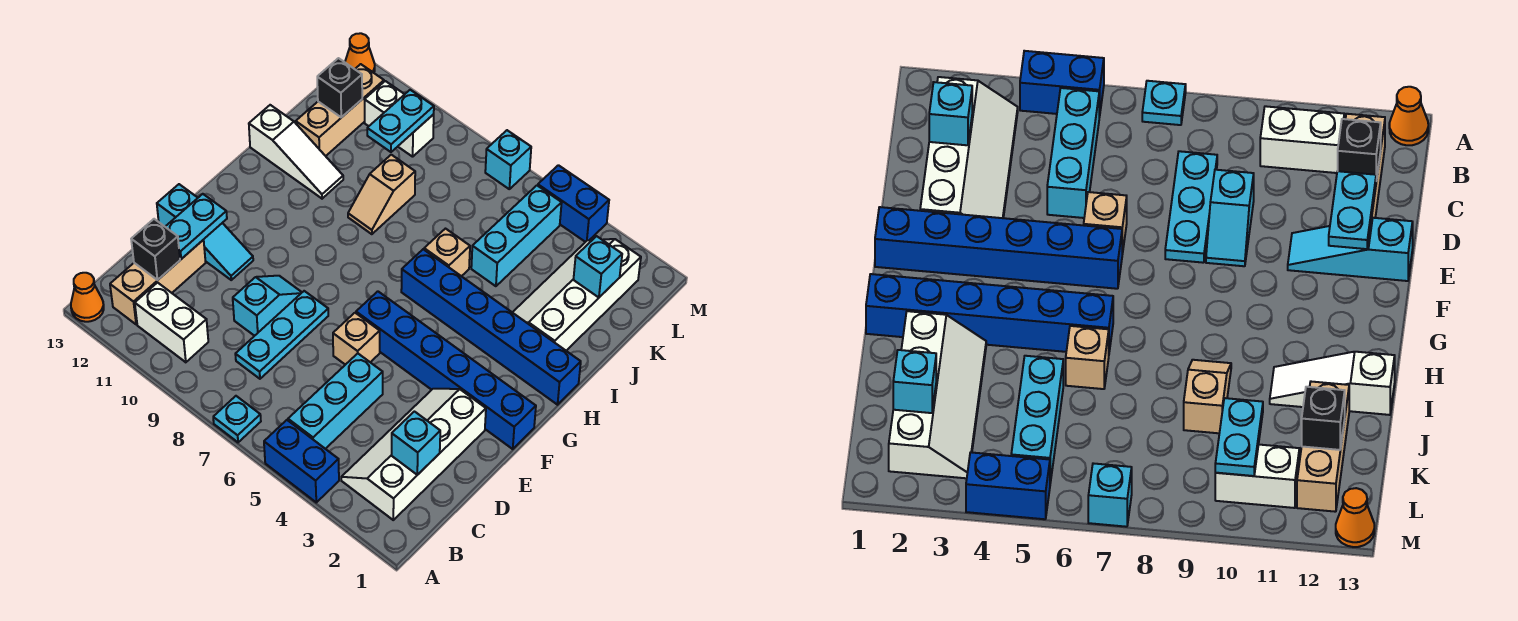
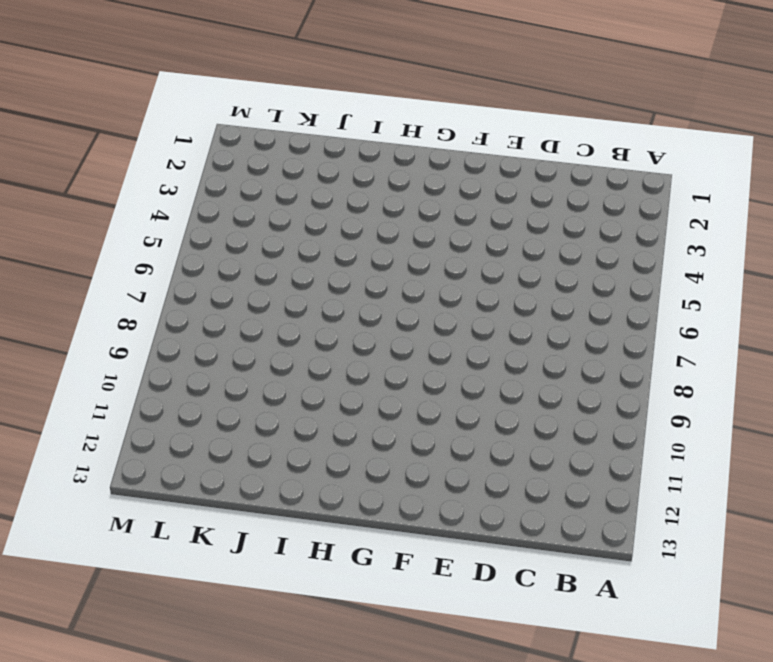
none -> blue brick A4:A5 level 1
none -> cyan plate A7 level 1
none -> orange cone A13 level 1

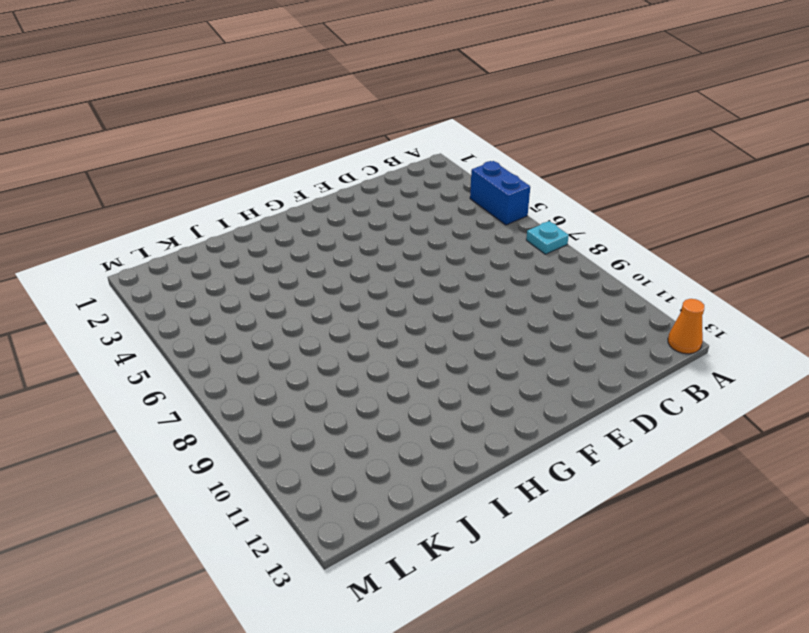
none -> white slope B2:E3 level 1 top 2
none -> cyan brick B5:D5 level 1
none -> white brick B10:B11 level 1

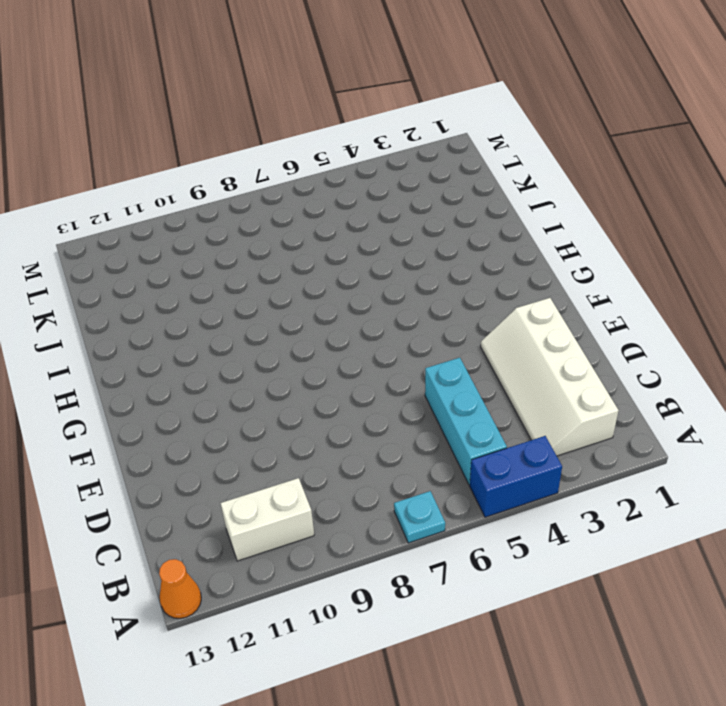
none -> tan brick B12:D12 level 1
none -> cyan plate C8:E8 level 1
none -> cyan slope D9:E9 level 1 top D

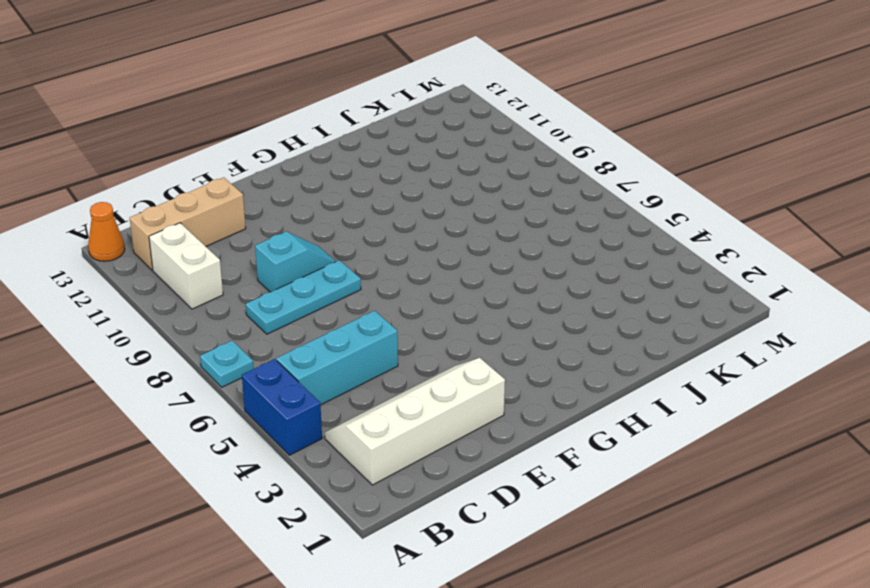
none -> tan brick E6 level 1
none -> cyan slope E11:E13 level 1 top 13
none -> blue brick F1:F6 level 1

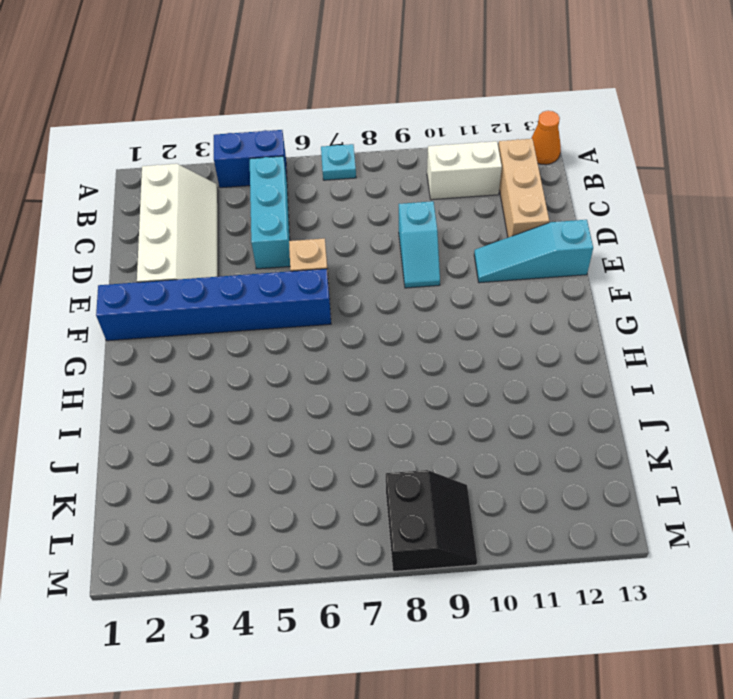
black slope L8:M9 level 1 top 8 -> none
none -> cyan plate C8:E8 level 1
none -> blue brick H1:H6 level 1
none -> white slope I2:L3 level 1 top 2

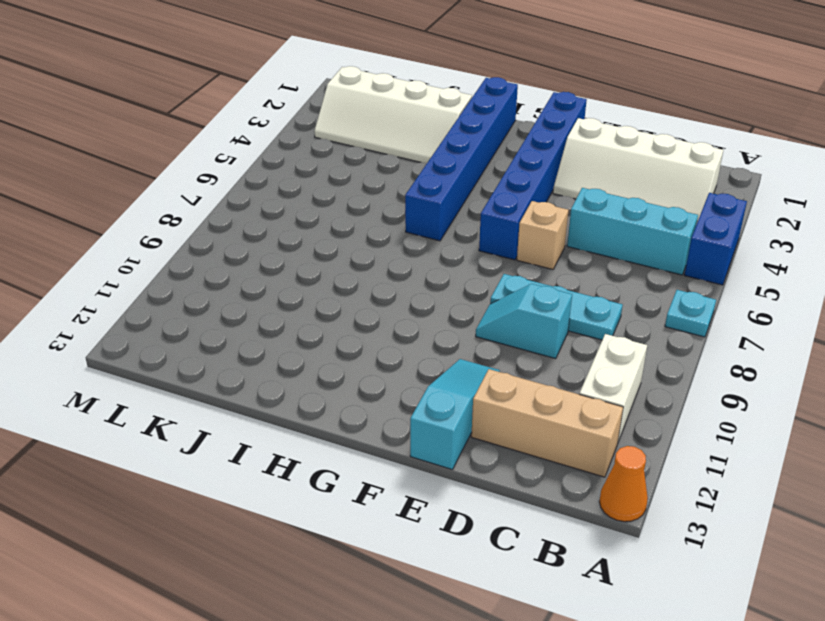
none -> tan brick I6 level 1
none -> tan slope I9:J9 level 1 top J
none -> white slope I11:I13 level 1 top 13

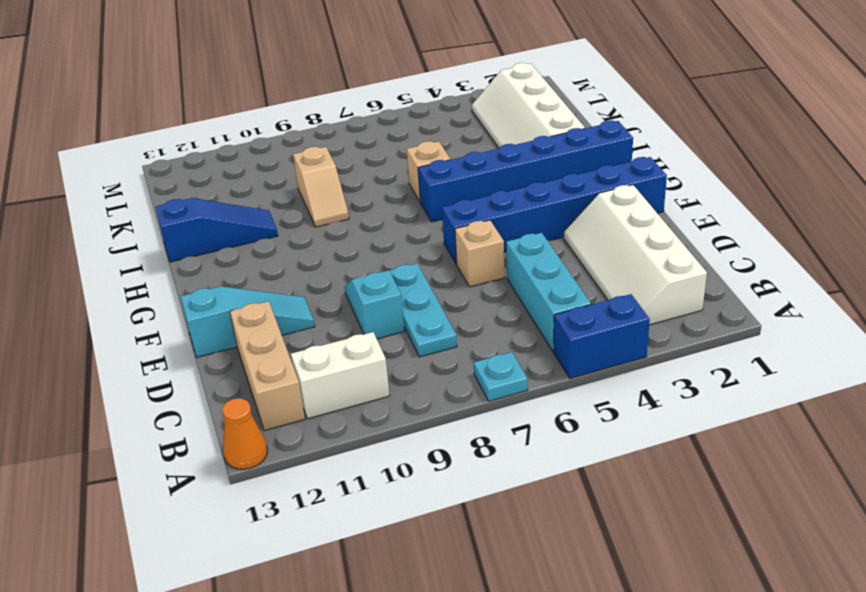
blue slope I11:I13 level 1 top 13 -> white slope I11:I13 level 1 top 13
none -> cyan brick J5:L5 level 1
none -> tan brick J12:L12 level 1
none -> white brick L10:L11 level 1

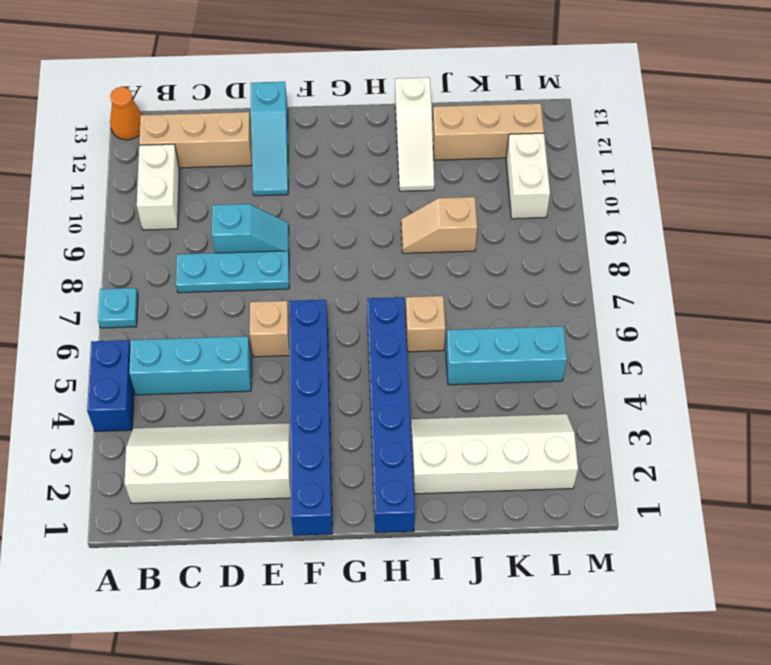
none -> blue brick M4:M5 level 1
none -> cyan brick M7 level 1
none -> orange cone M13 level 1

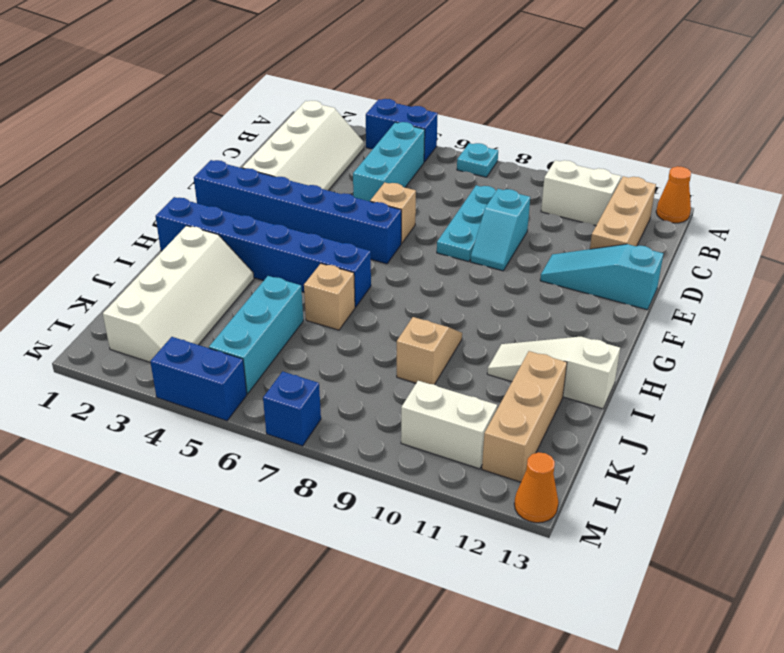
blue brick M7 level 1 -> cyan brick M7 level 1
none -> cyan brick C2 level 2
none -> black brick C12 level 2
none -> cyan plate D12:E12 level 2

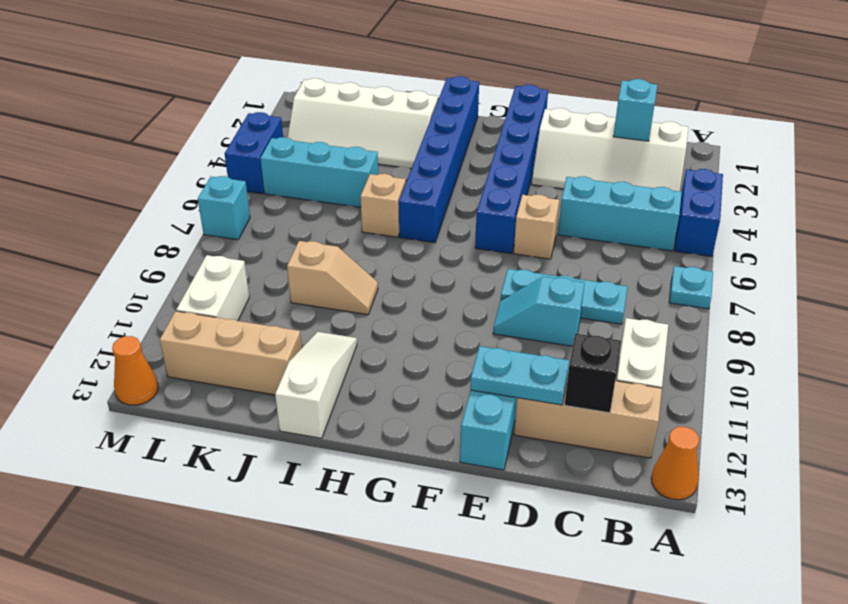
none -> cyan brick K2 level 2
none -> cyan plate K10:L10 level 2
none -> black brick K12 level 2

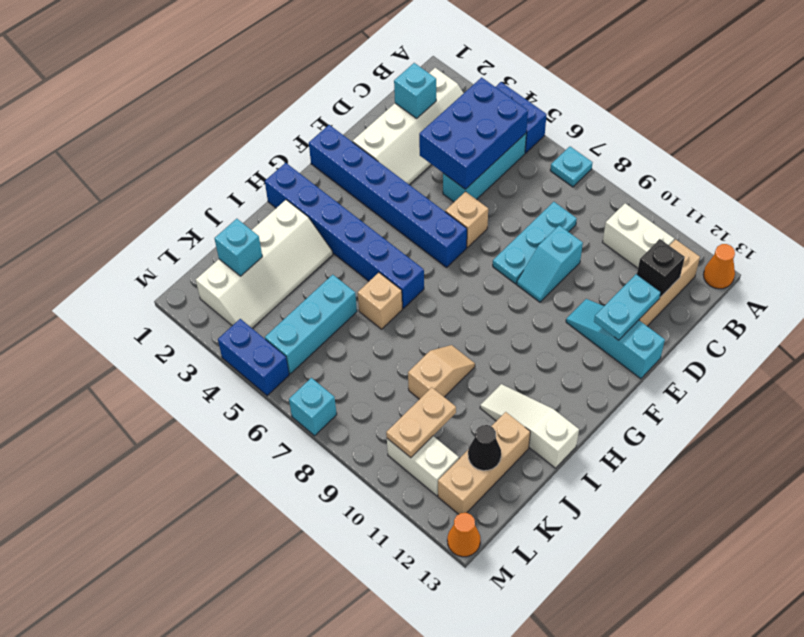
blue brick B4:D5 level 2 -> none
tan plate K10:L10 level 2 -> cyan plate K10:L10 level 2
black cone K12 level 2 -> black brick K12 level 2

